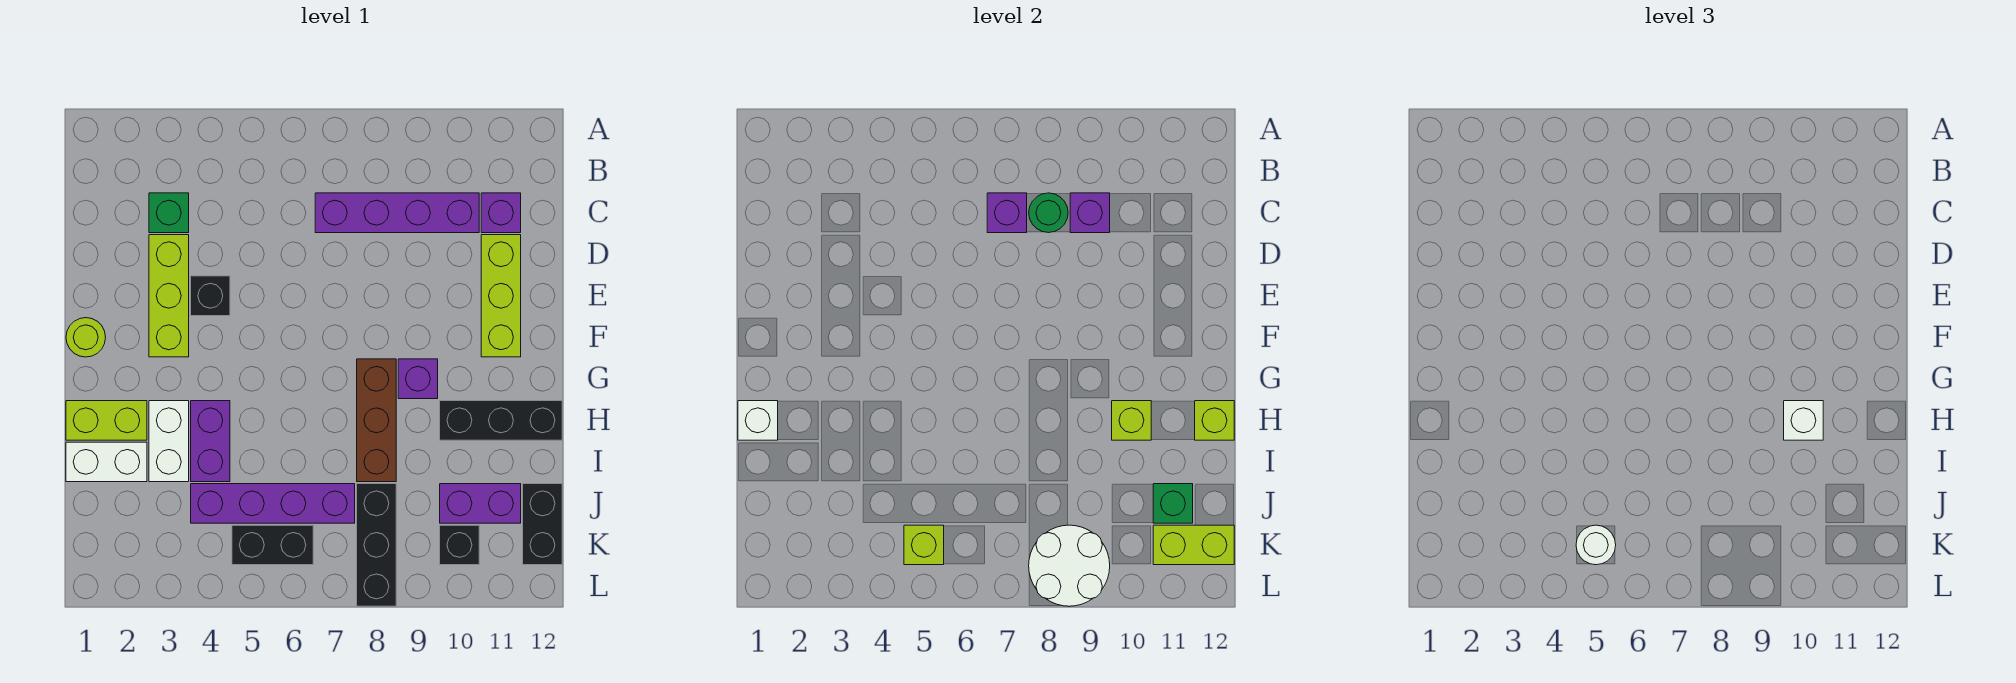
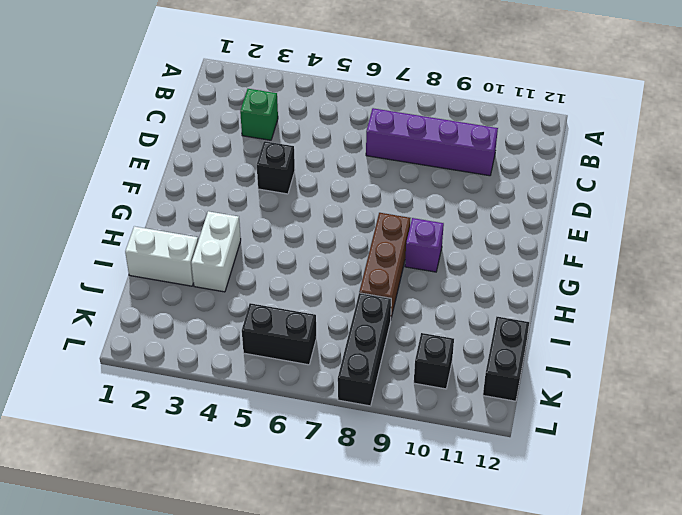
none -> purple brick C11 level 1
none -> lime brick D3:F3 level 1
none -> lime brick D11:F11 level 1
none -> lime round brick F1 level 1

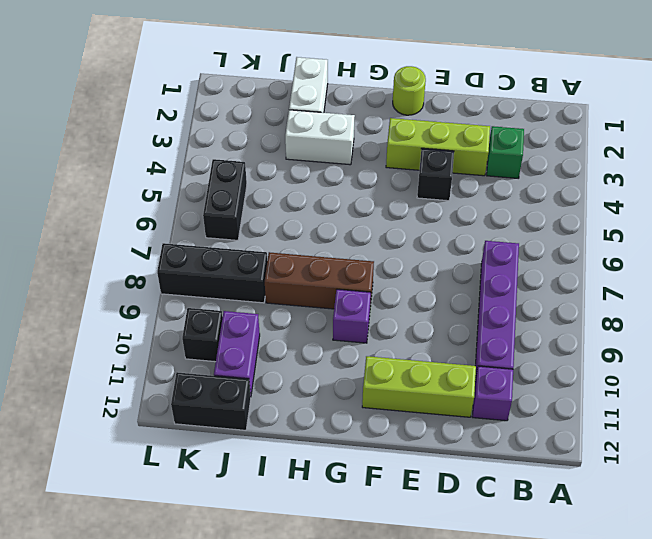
none -> lime brick H1:H2 level 1
none -> purple brick H4:I4 level 1
none -> black brick H10:H12 level 1
none -> purple brick J4:J7 level 1

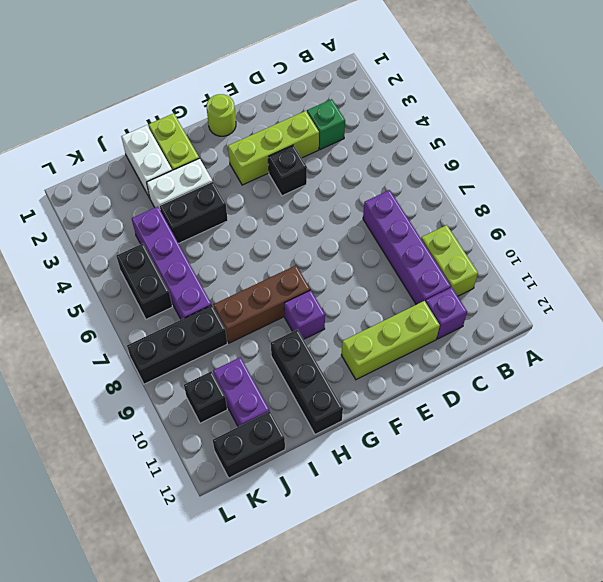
lime brick B9:B10 level 1 -> lime brick K11:K12 level 2
black brick H4:I4 level 1 -> purple brick H4:I4 level 1
none -> purple brick C7 level 2
none -> green round brick C8 level 2
none -> purple brick C9 level 2
none -> white brick H1 level 2

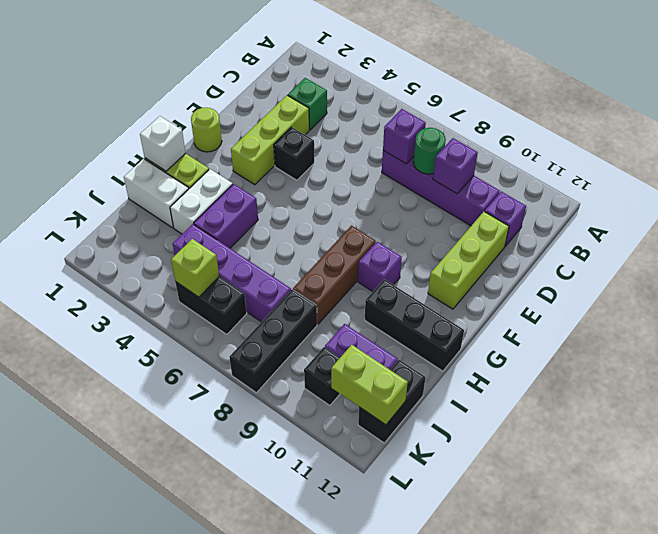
none -> lime brick H10 level 2
none -> lime brick H12 level 2
none -> green brick J11 level 2
none -> white round brick K8:L9 level 2

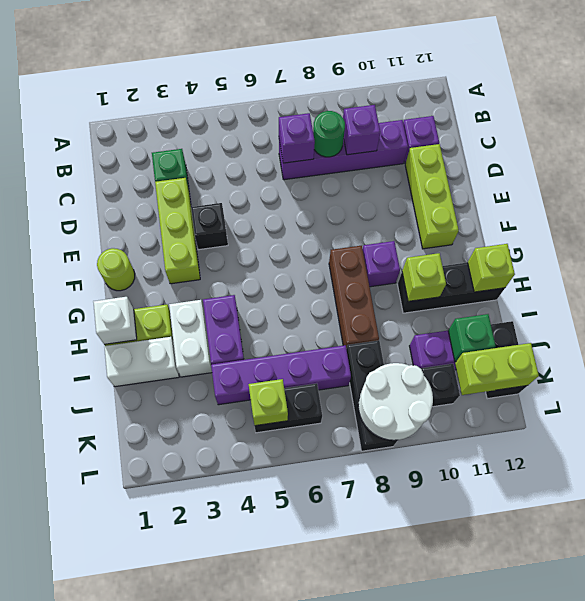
none -> white brick H10 level 3
none -> white round brick K5 level 3

